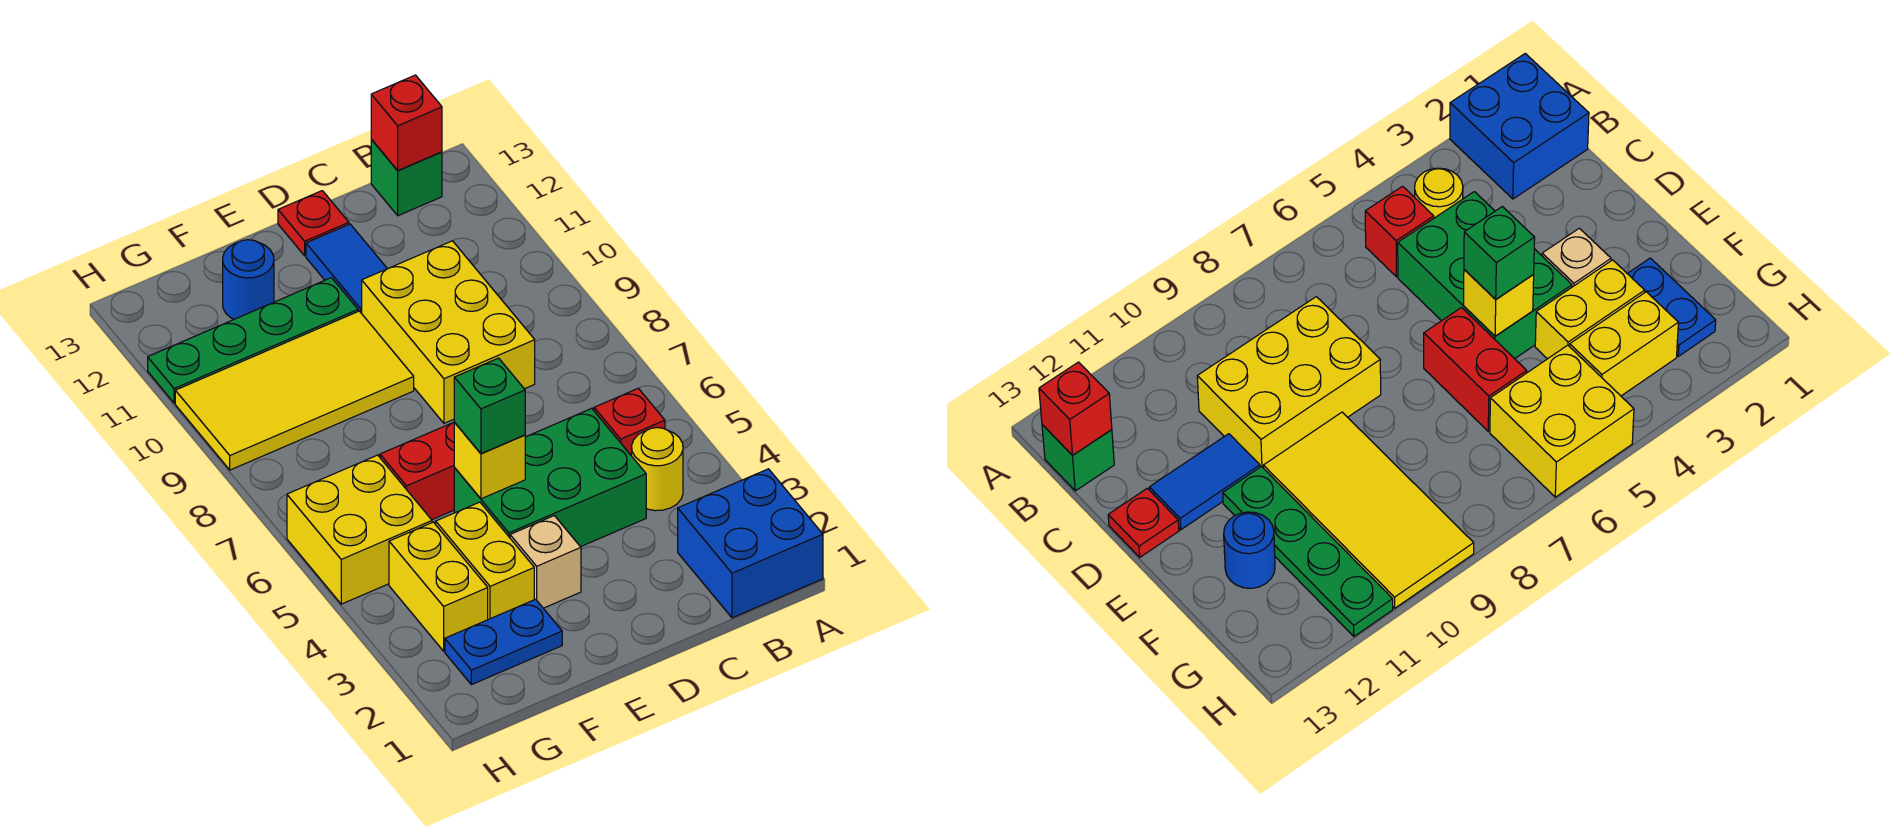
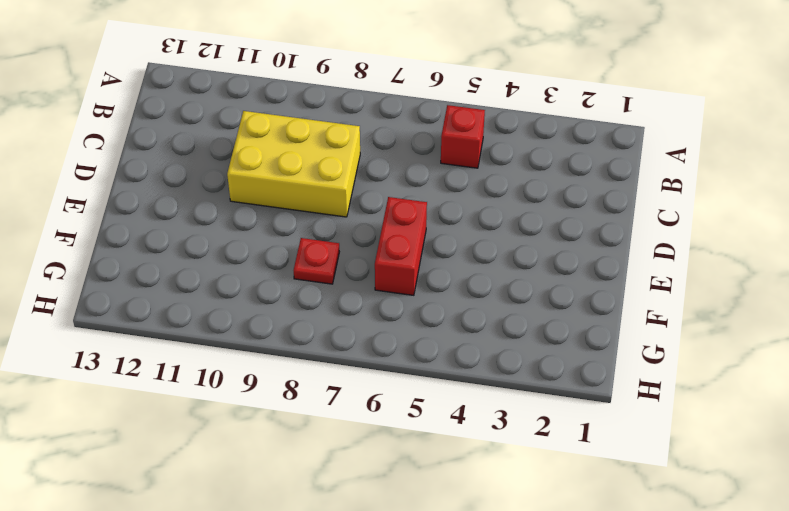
red plate F8 level 1 -> red plate D13 level 1
none -> blue brick A1:B2 level 1
none -> yellow round brick B4 level 1
none -> green brick B13 level 1

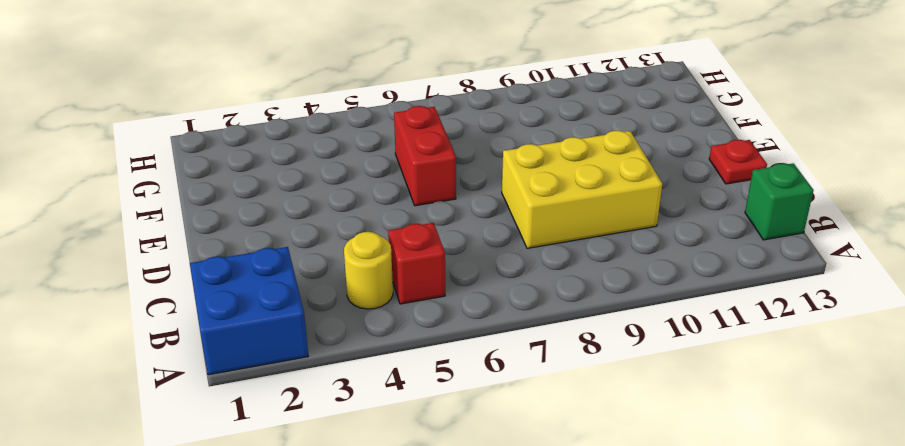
none -> green brick C4:E5 level 1
none -> blue tile D11:D12 level 1
none -> tan brick E3 level 1

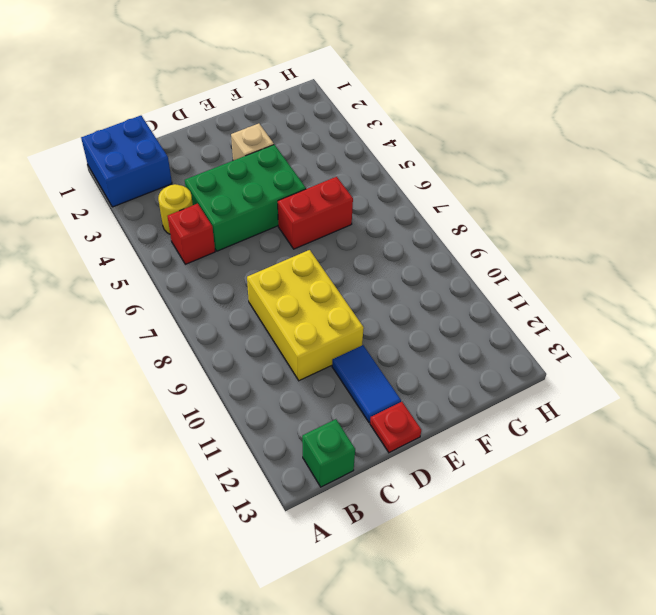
none -> yellow tile E9:H10 level 1
none -> green plate E11:H11 level 1
none -> blue plate F2:G2 level 1

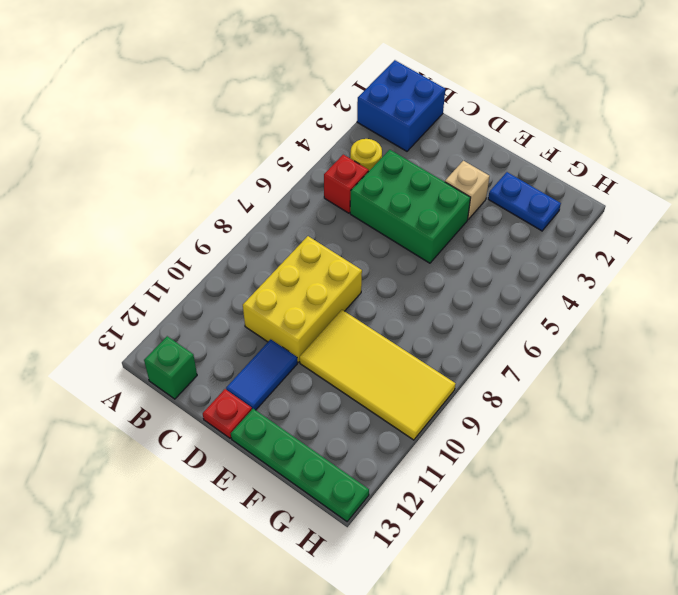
green plate E13:H13 level 1 -> green plate E11:H11 level 1
none -> red brick E6:F6 level 1
none -> yellow brick F3:F4 level 1
none -> blue round brick F12 level 1

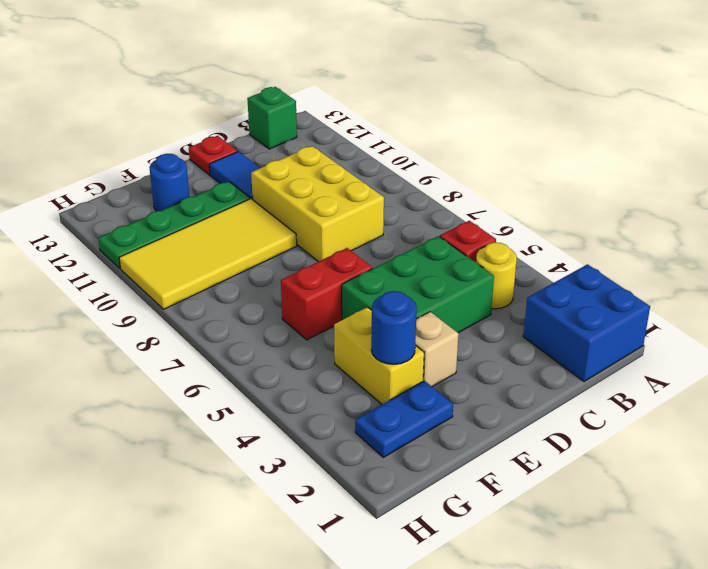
blue round brick F3 level 2 -> none
none -> yellow brick G3:G4 level 1
none -> yellow brick G5:H6 level 1
none -> red brick B13 level 2

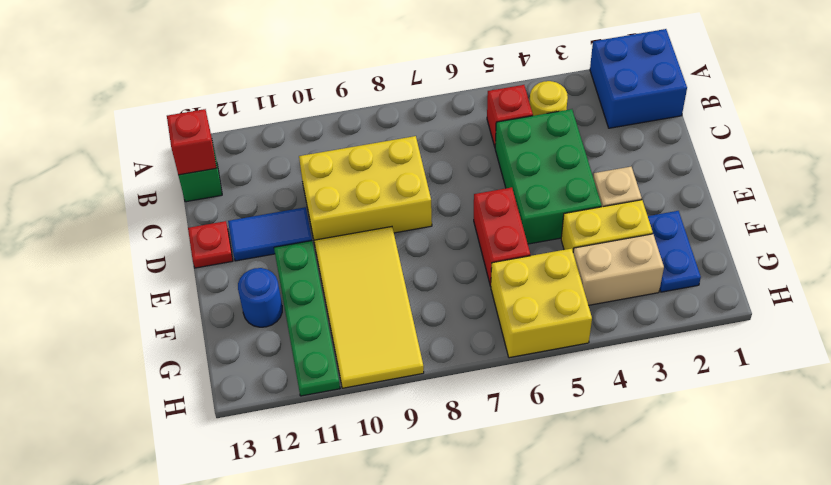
tan brick G3:G4 level 1 -> yellow brick G3:G4 level 1
none -> yellow brick E5 level 2
none -> green brick E5 level 3

